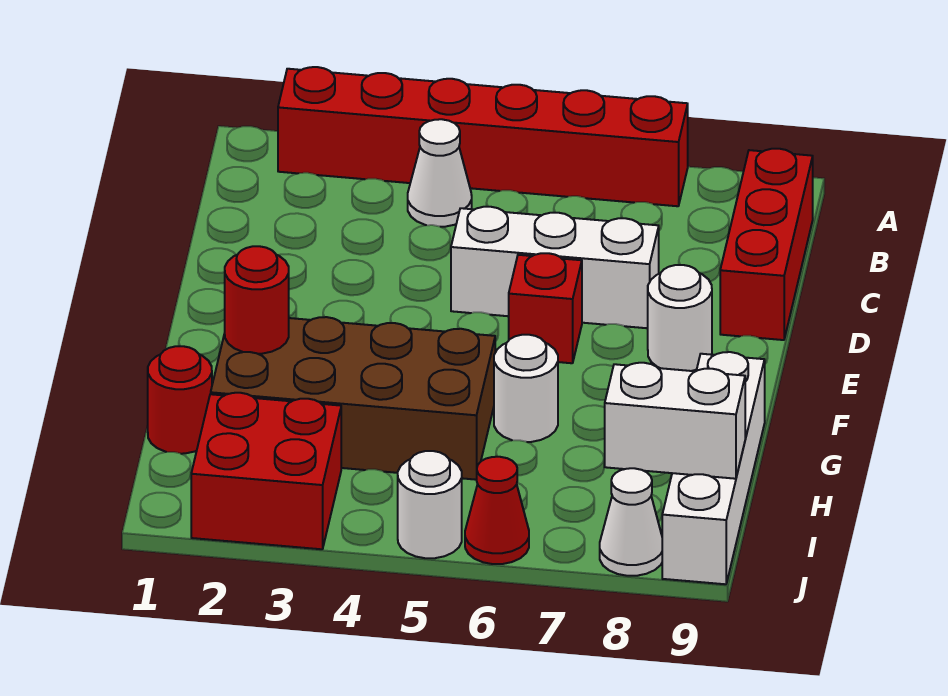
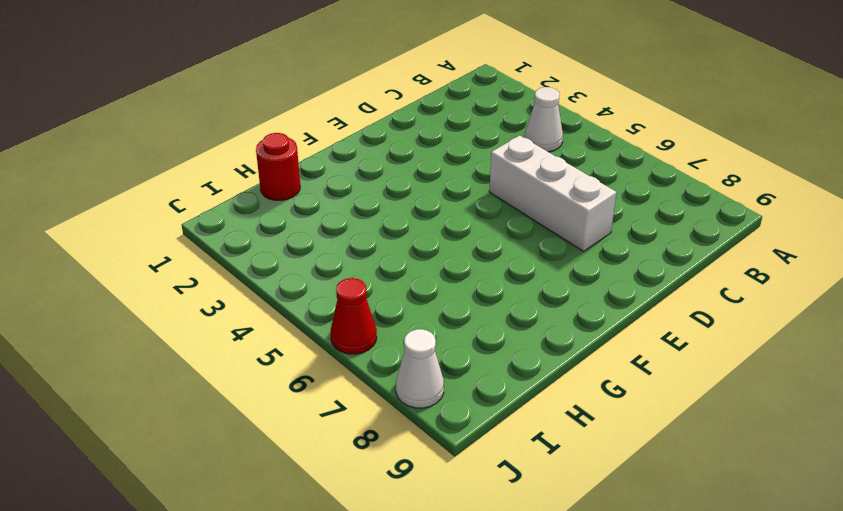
none -> red brick A2:A7 level 1
none -> red brick B9:D9 level 1
none -> red brick E6 level 1

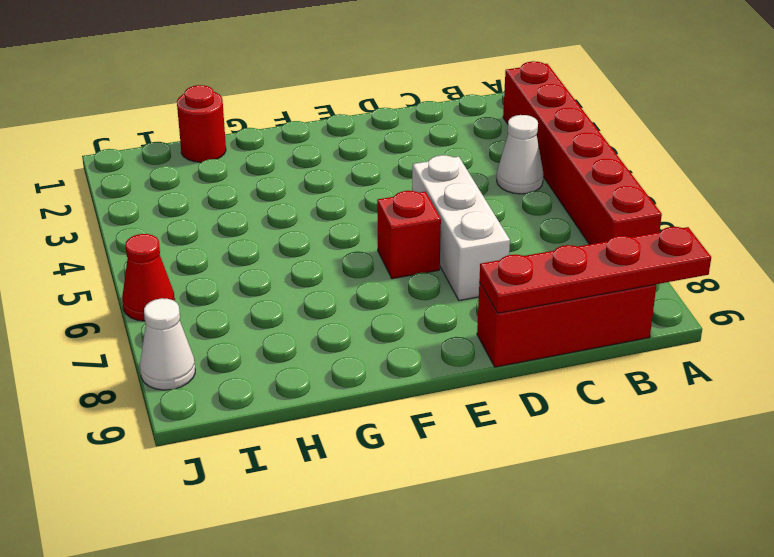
red plate A9:D9 level 2 -> none
none -> white round brick E8 level 1
none -> brown brick G2:H5 level 1
none -> white round brick G6 level 1

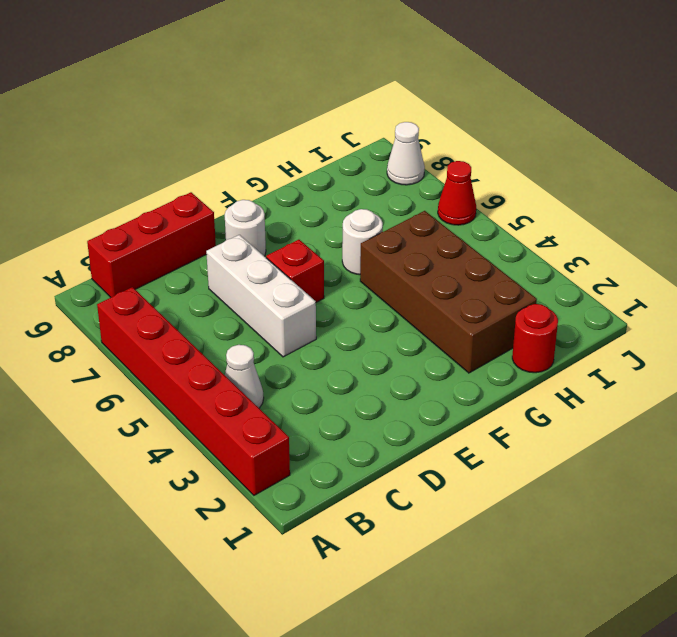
none -> white brick G9:J9 level 1
none -> red brick I2:J3 level 1
none -> white round brick J5 level 1

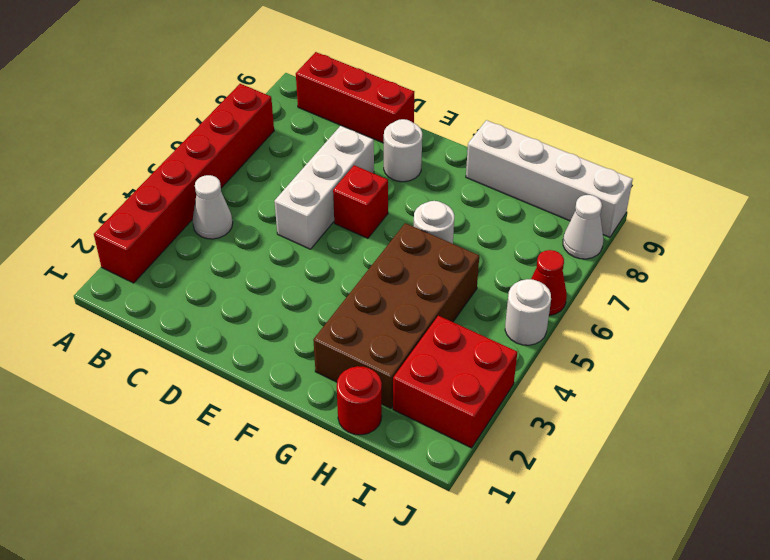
none -> red round brick G2 level 2
none -> white brick I8:I9 level 2

